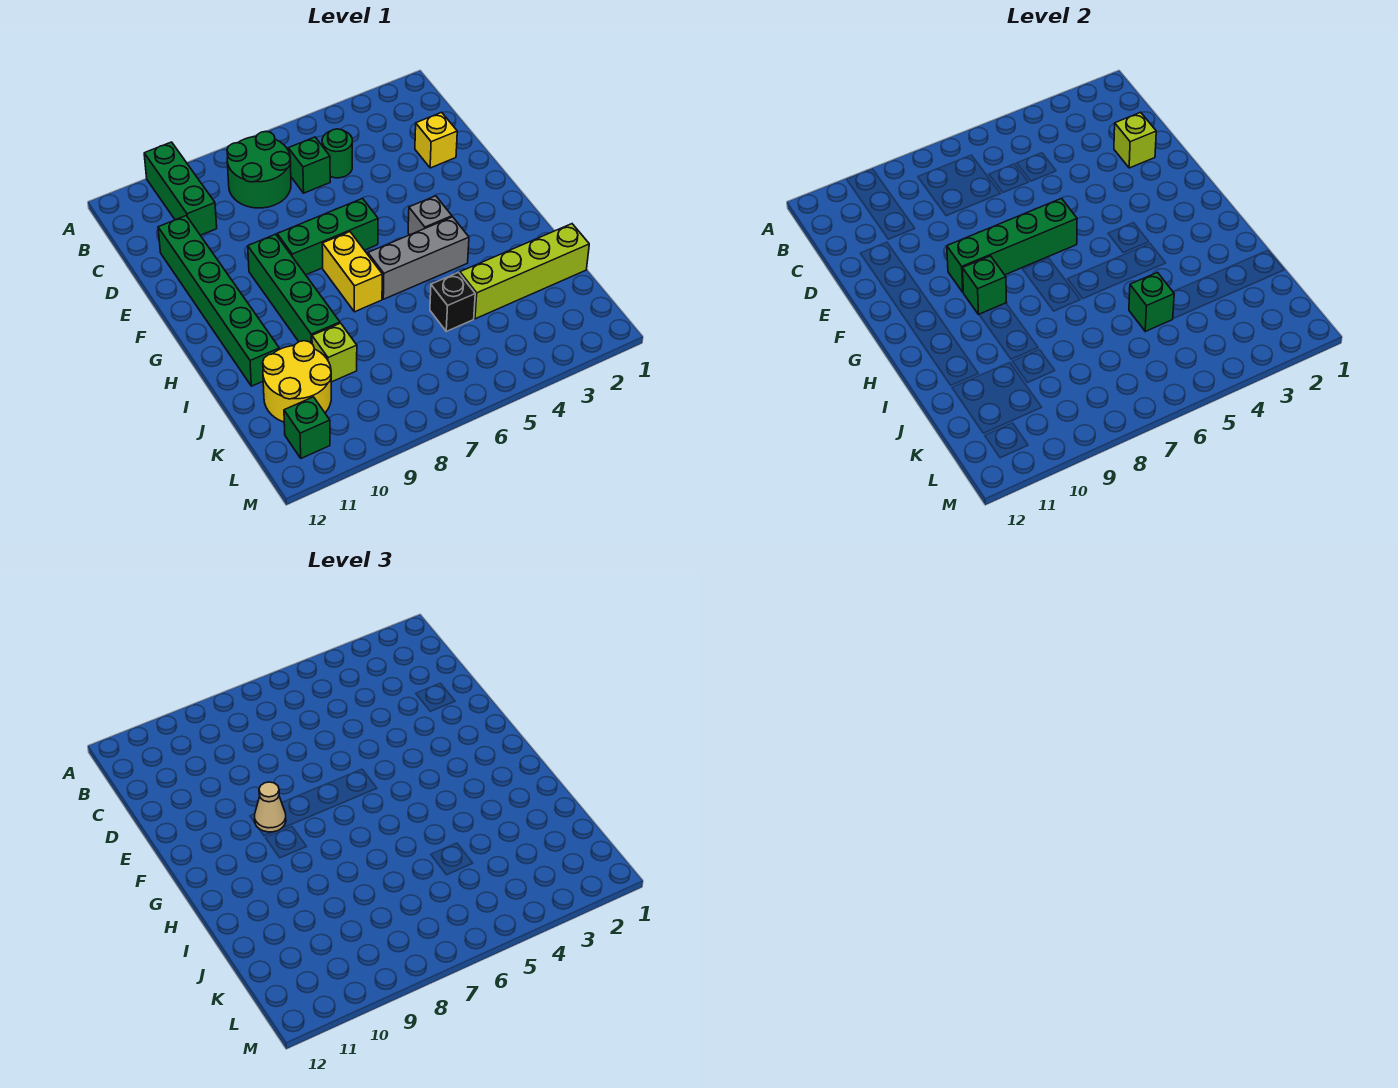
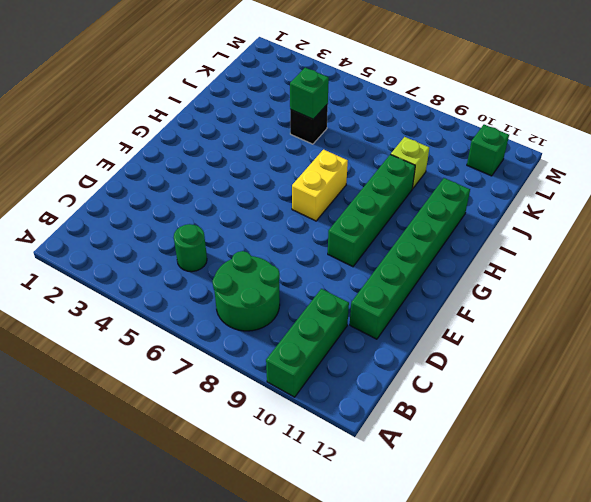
none -> green brick C6 level 1
none -> yellow brick D2 level 1
none -> green brick F6:F8 level 1

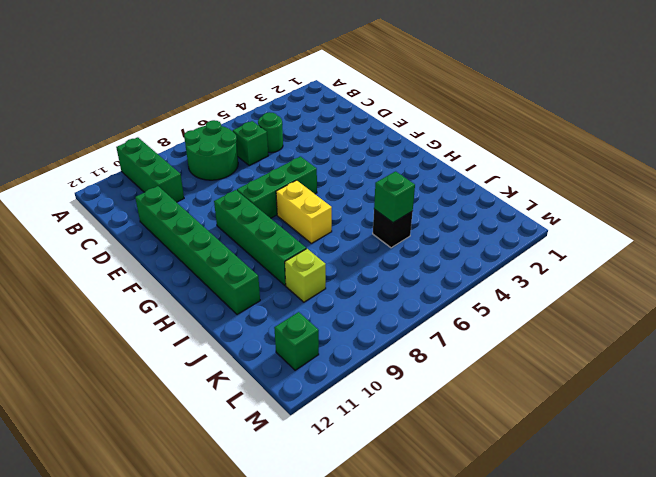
none -> yellow brick D2 level 1
none -> grey brick G4 level 1
none -> grey brick H4:H6 level 1

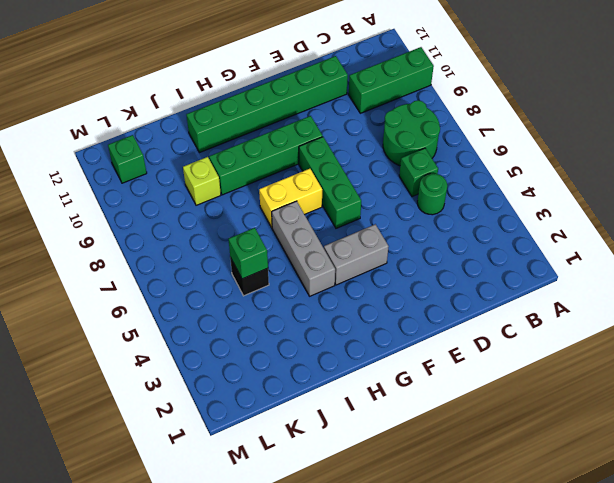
grey brick F4:G4 level 1 -> grey brick G4 level 1
none -> yellow brick D2 level 1
none -> lime brick J1:J4 level 1
none -> yellow round brick J10:K11 level 1

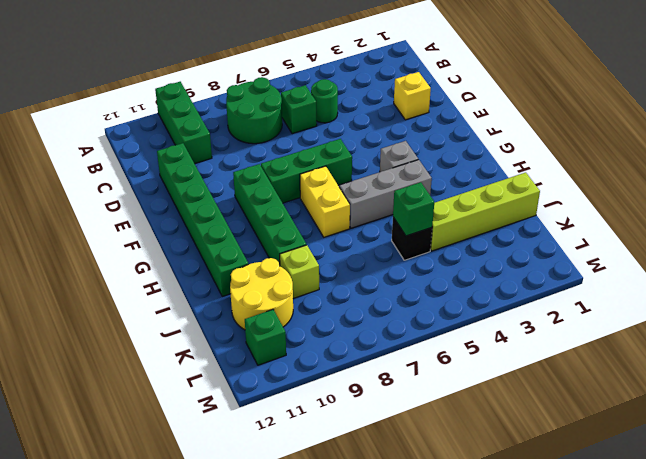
none -> lime brick D2 level 2
none -> green brick F6:F9 level 2
none -> green brick G9 level 2

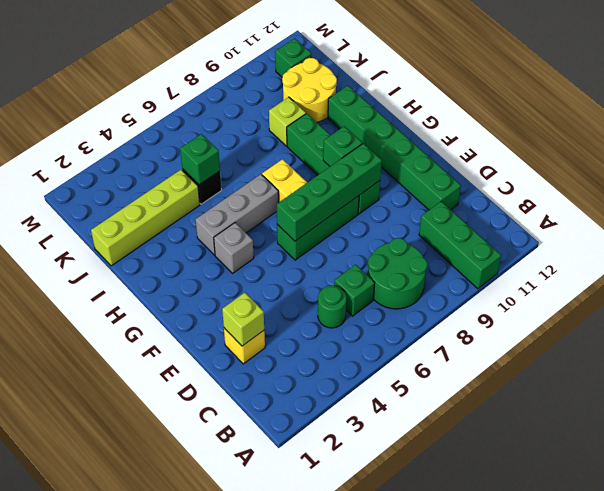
none -> tan cone F9 level 3

